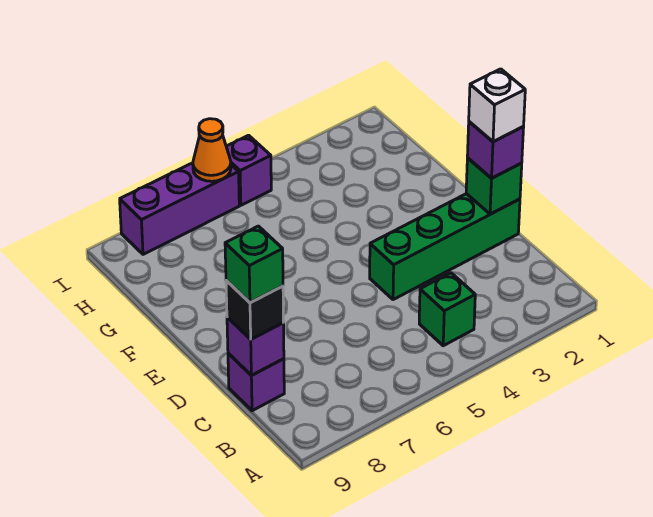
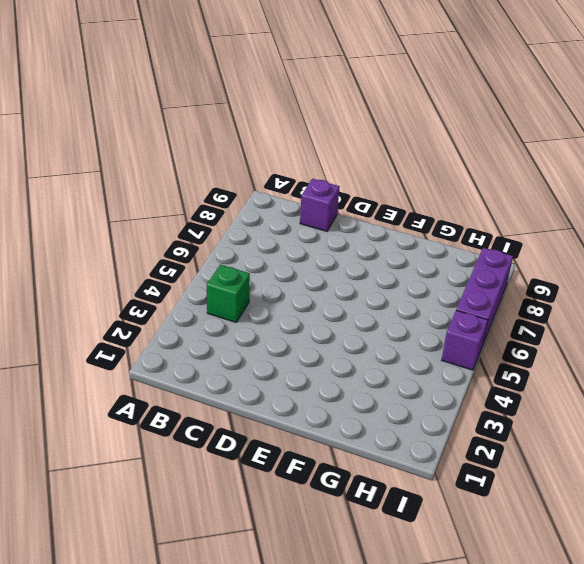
none -> green brick D1:D4 level 1
none -> purple brick C9 level 2
none -> green brick D1 level 2

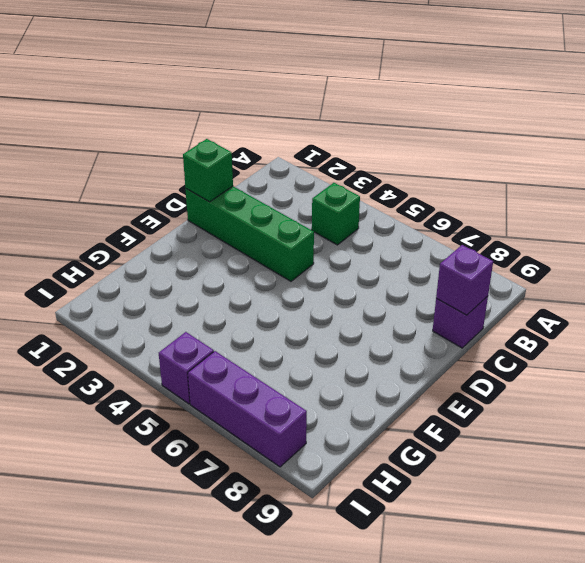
none -> orange cone I6 level 2
none -> black brick C9 level 3
none -> purple brick D1 level 3

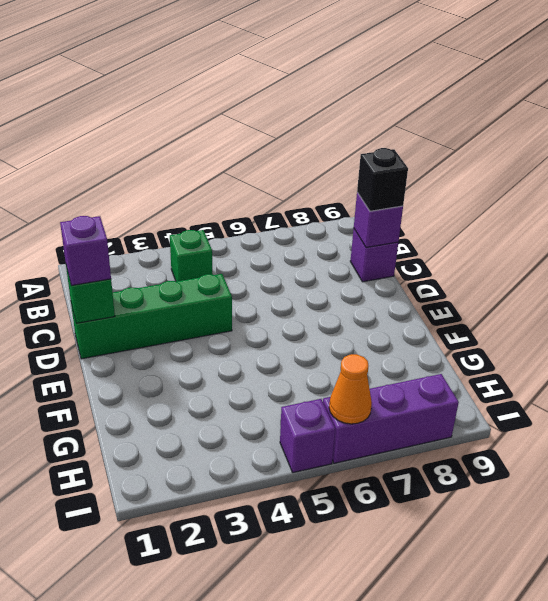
none -> green brick C9 level 4
none -> white brick D1 level 4

